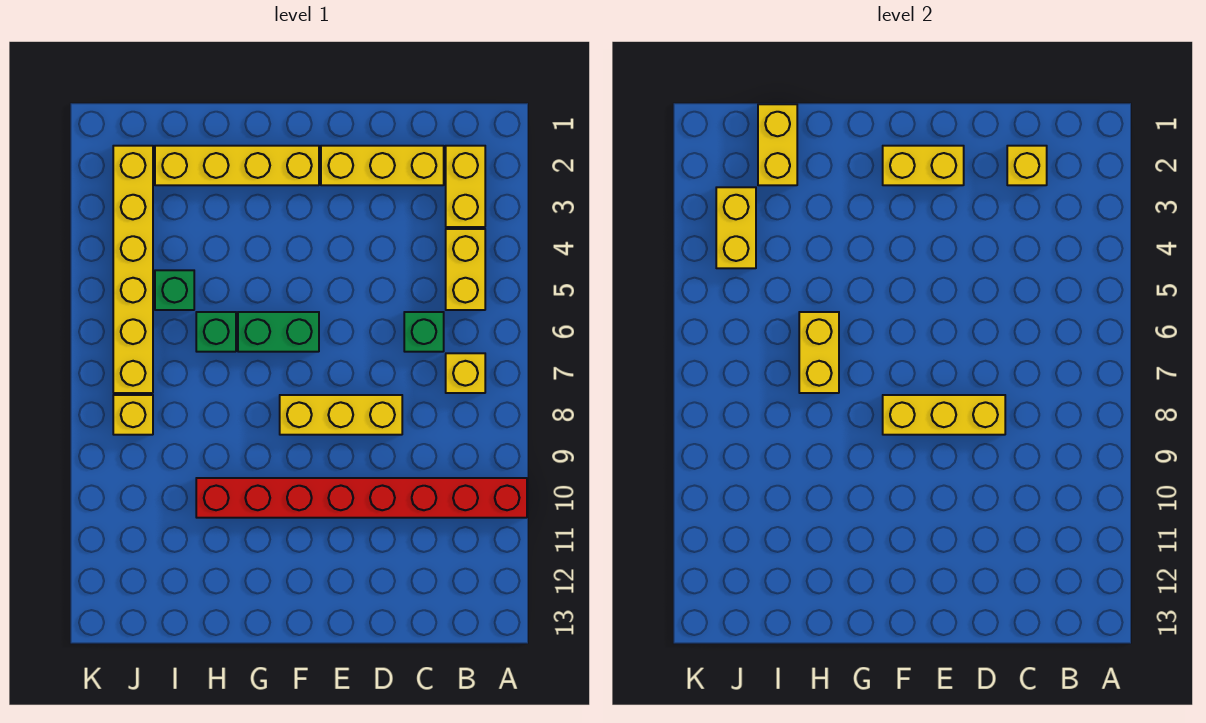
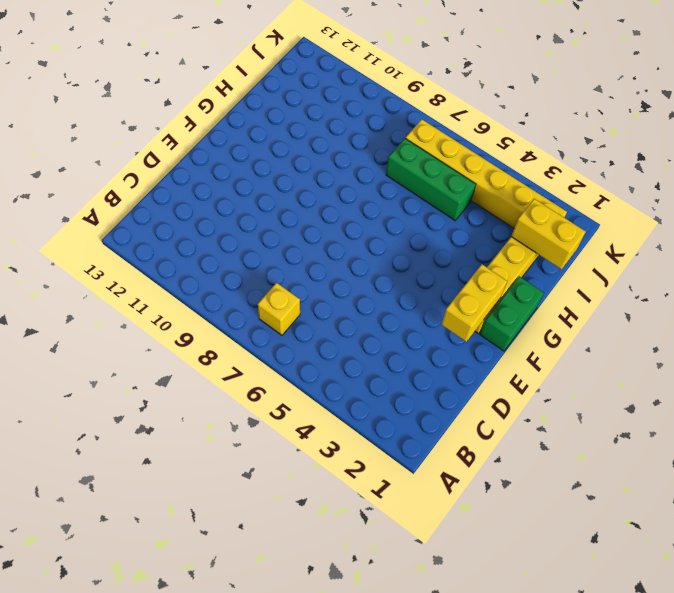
green brick F1:G1 level 1 -> green brick F6:G6 level 1
green brick I5:I7 level 1 -> green brick I5 level 1
none -> red brick A10:H10 level 1
none -> yellow brick B2:B3 level 1
none -> yellow brick B4:B5 level 1

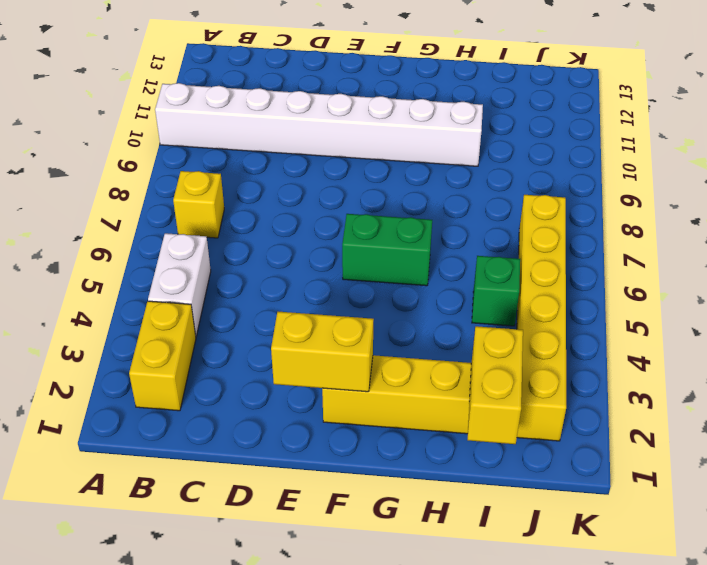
white brick A10:H10 level 1 -> red brick A10:H10 level 1
white brick B4:B5 level 1 -> yellow brick B4:B5 level 1
none -> yellow brick C2:E2 level 1
none -> green brick C6 level 1
none -> yellow brick D8:F8 level 1

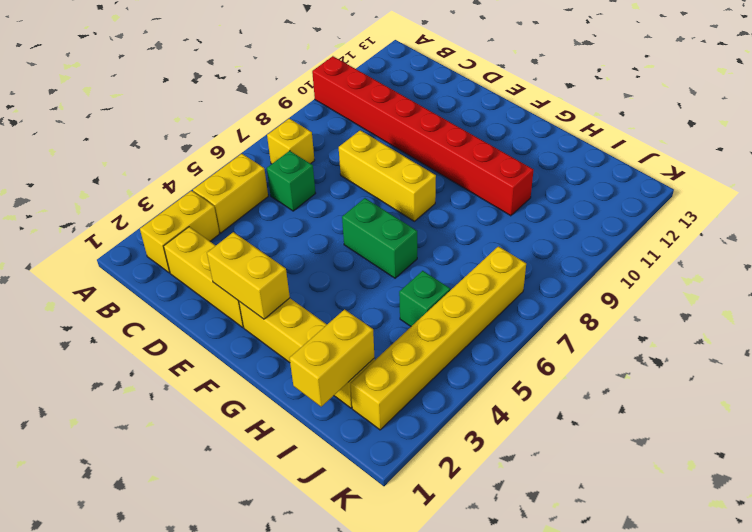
none -> green brick H6 level 1
none -> yellow brick J8 level 1
none -> yellow brick C2 level 2

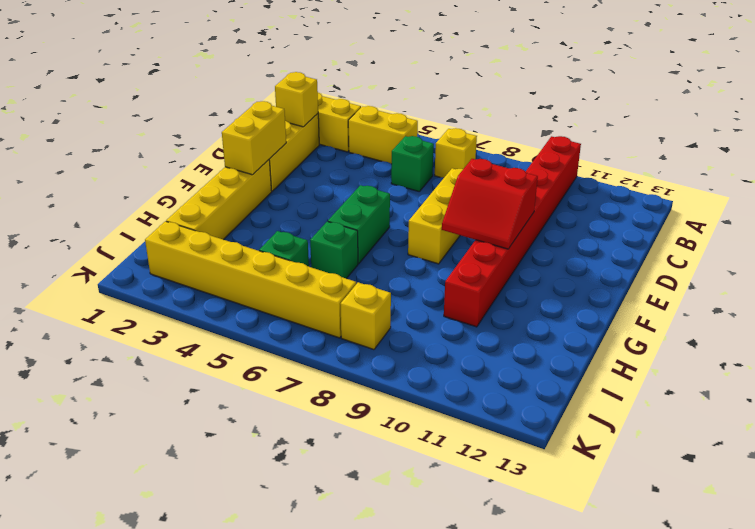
red slope E9:F10 level 2 top E -> none
none -> yellow brick D8:F8 level 2
none -> yellow brick H6:H7 level 2
none -> yellow brick I1:I2 level 2

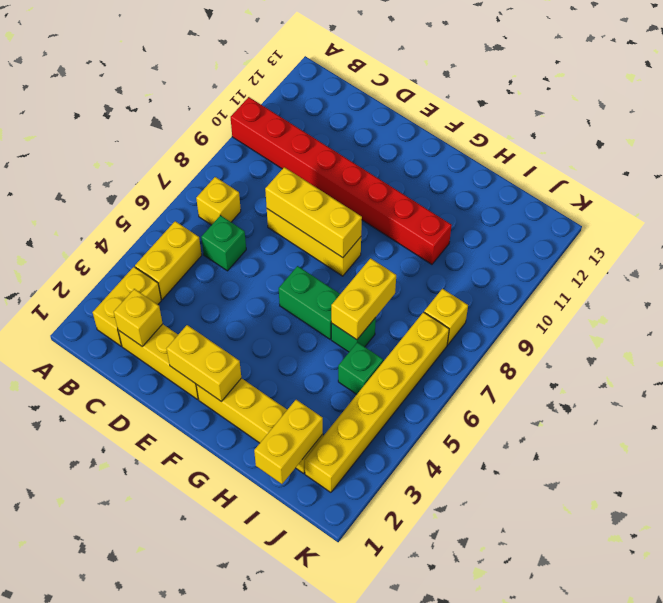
none -> yellow brick J3:J4 level 2

